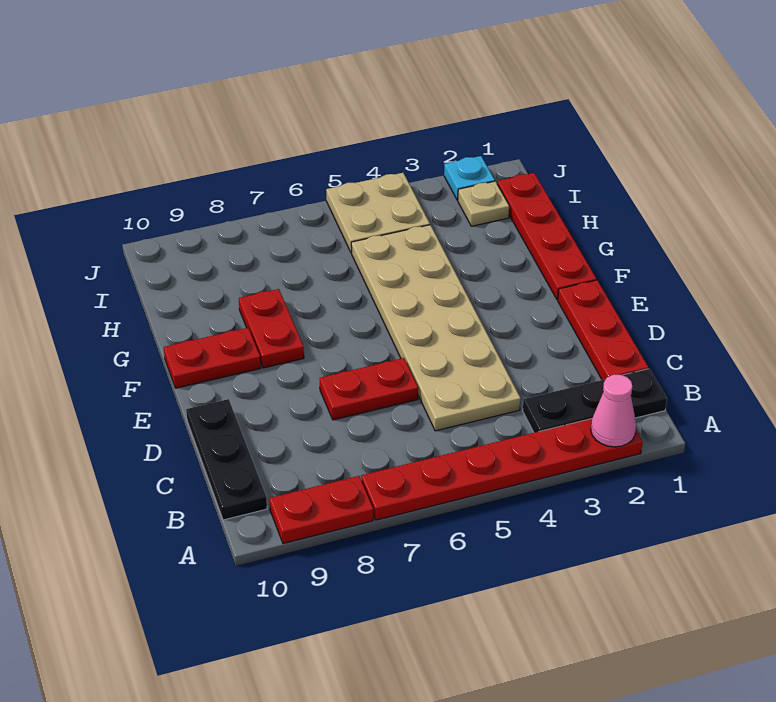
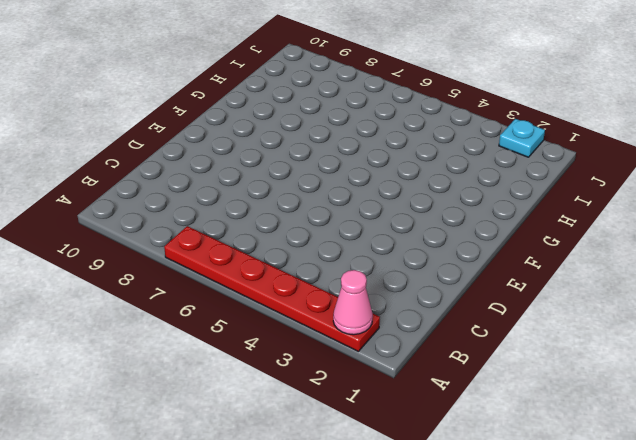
none -> red plate A8:A9 level 1
none -> black plate B1:B3 level 1
none -> black plate B10:D10 level 1

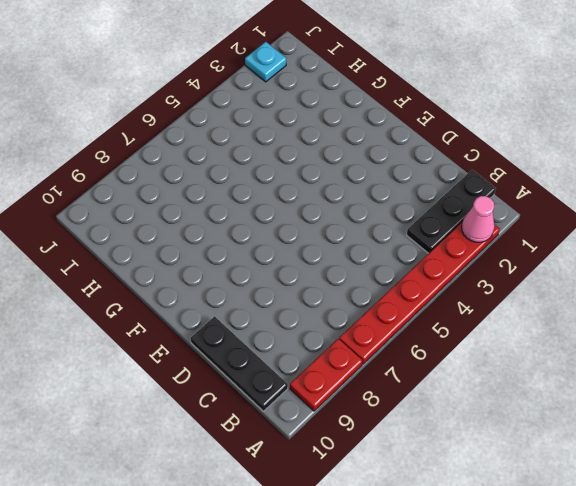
none -> red plate C1:E1 level 1
none -> tan plate C4:H5 level 1
none -> red plate D6:D7 level 1

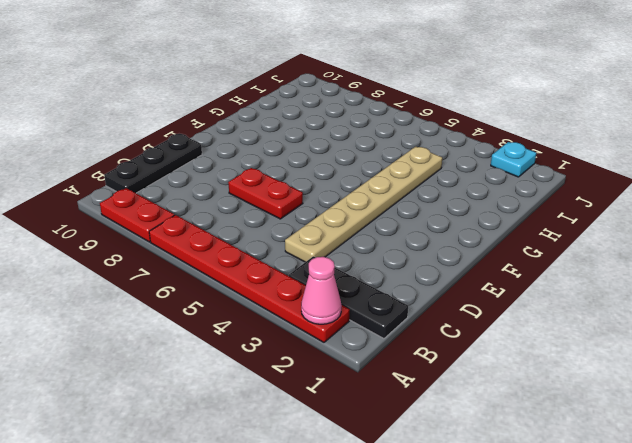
tan plate C4:H4 level 1 -> tan plate C4:H5 level 1
none -> red plate C1:E1 level 1
none -> red plate F1:I1 level 1
none -> red plate F8:G8 level 1

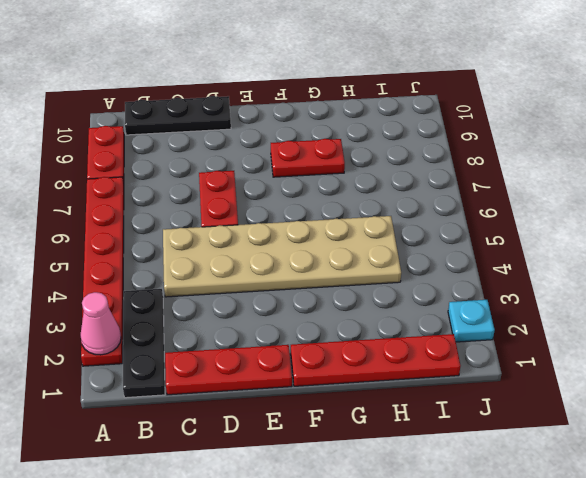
none -> red plate F9:F10 level 1
none -> tan plate I2 level 1
none -> tan plate I4:J5 level 1

